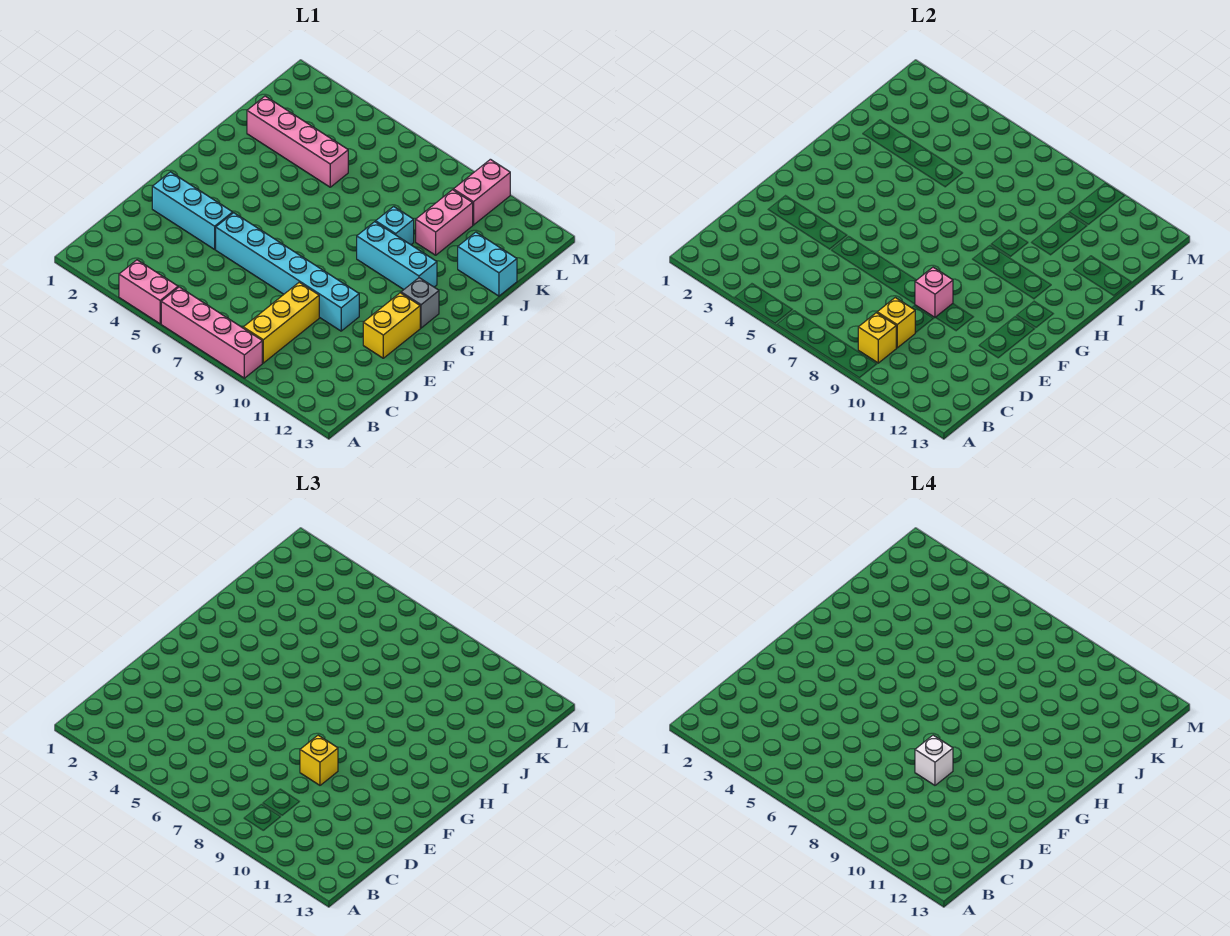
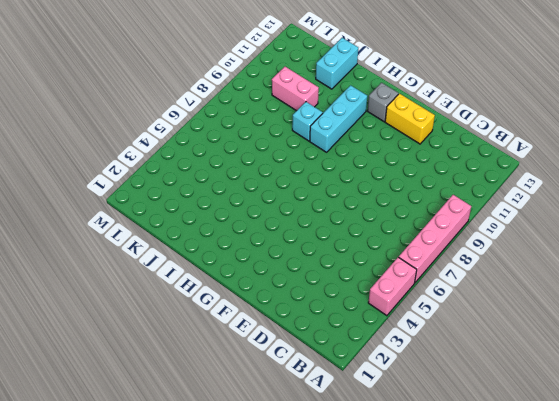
none -> yellow brick B9:D9 level 1
none -> cyan brick E2:E4 level 1
none -> cyan brick E5:E10 level 1

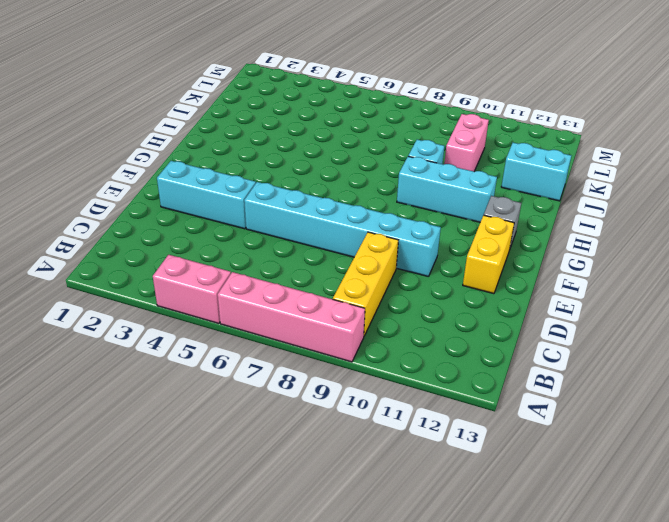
none -> pink brick J2:J5 level 1
none -> pink brick L10:M10 level 1
none -> yellow brick B9 level 2

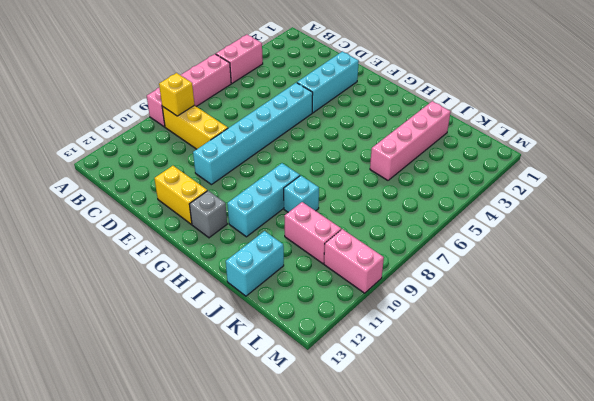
none -> yellow brick C9 level 2
none -> pink brick E9 level 2
none -> yellow brick E9 level 3

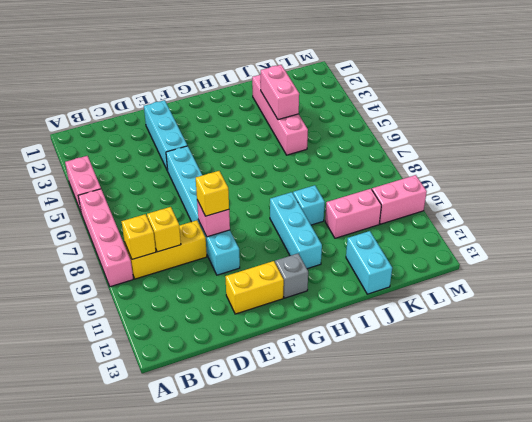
pink brick J3:J4 level 2 -> none
none -> white brick E9 level 4

